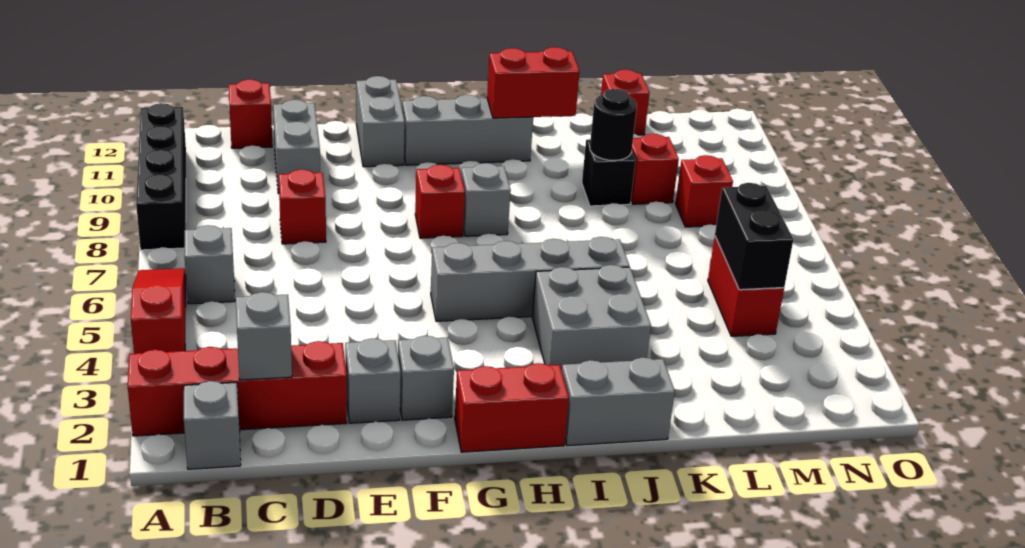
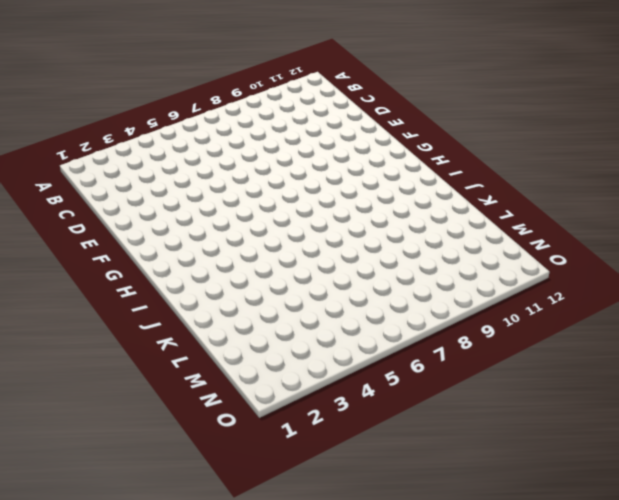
none -> red brick A2:D2 level 1
none -> red slope A4:A6 level 1 top 4
none -> black brick A8:A11 level 1

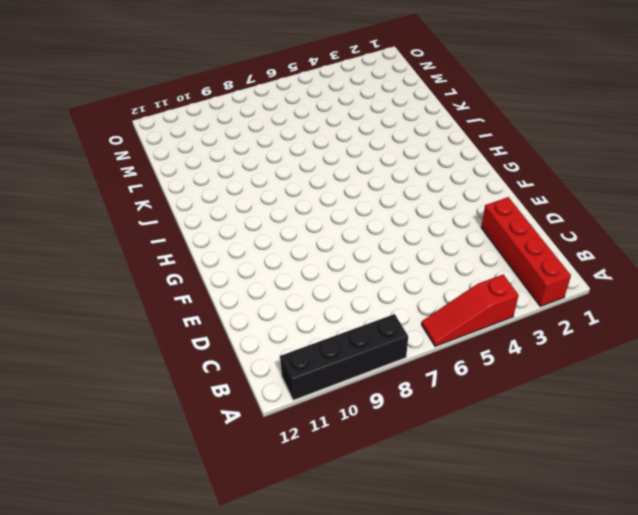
none -> grey brick B1 level 1
none -> grey brick B6 level 1
none -> red brick C12 level 1

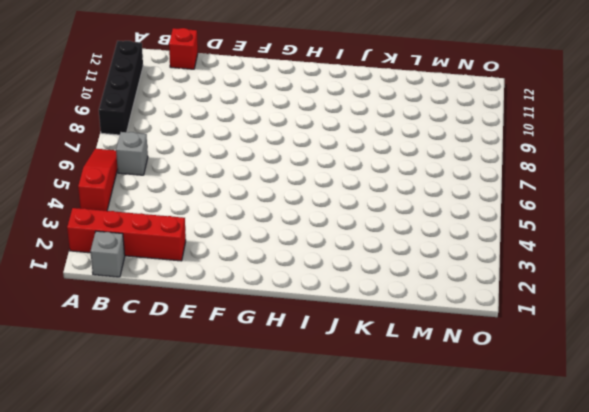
none -> red brick D8 level 1
none -> grey brick D10:D11 level 1
none -> grey brick E2 level 1

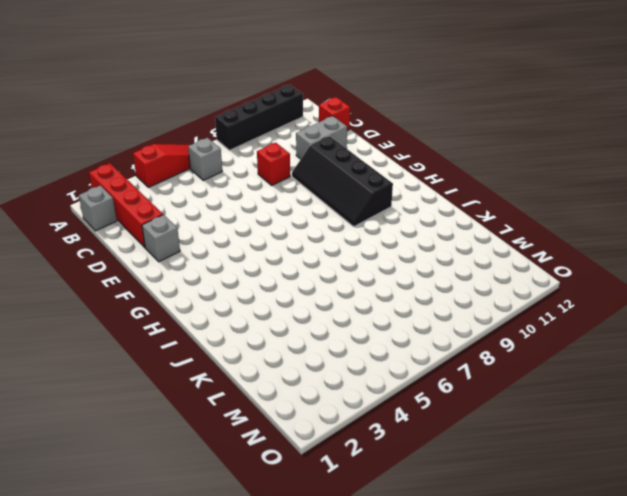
black slope E9:H10 level 1 top 10 -> none
none -> grey brick F2 level 1
none -> grey brick F11:F12 level 1
none -> red brick G1:H1 level 1

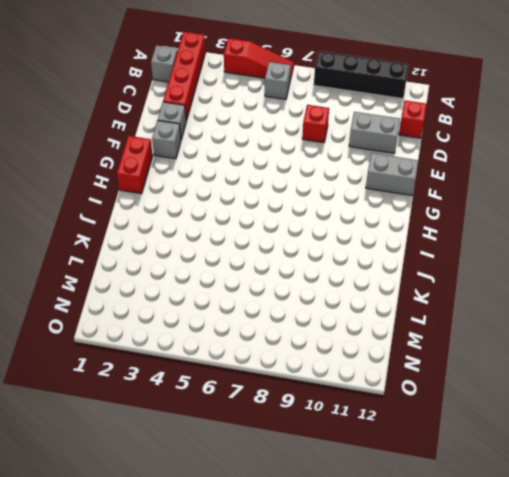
none -> grey brick G5:J5 level 1
none -> red brick G8 level 1
none -> grey brick G11:I11 level 1

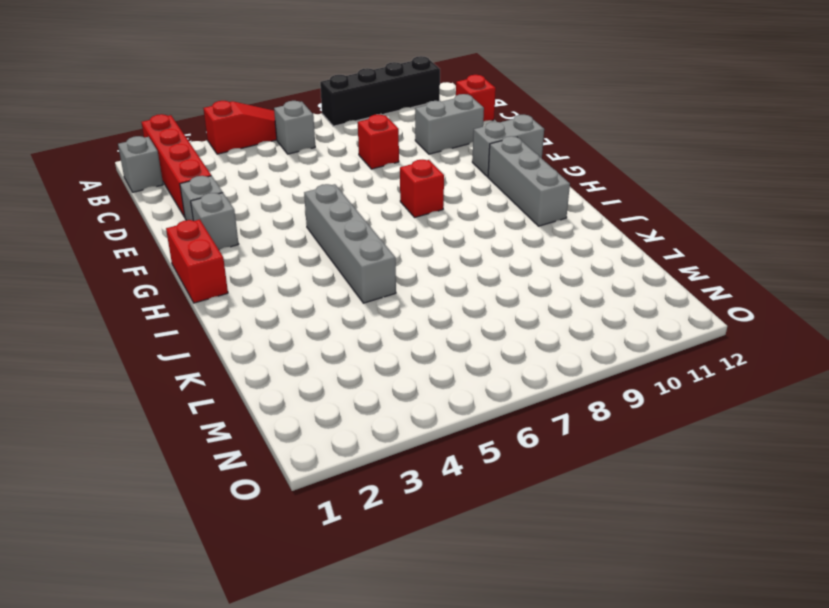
none -> grey brick H8 level 1
none -> grey brick I1:J1 level 1
none -> grey brick I3:J4 level 1

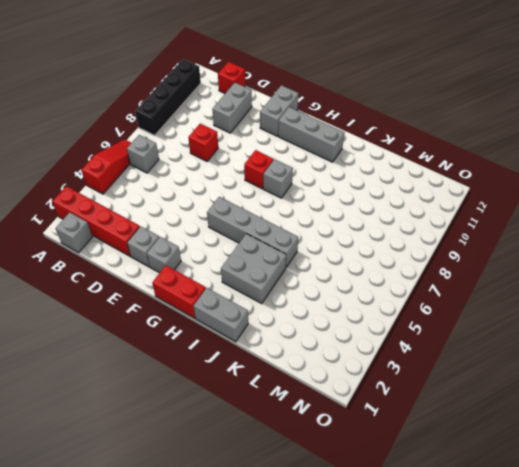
none -> black brick K9 level 1
none -> red brick L9 level 1
none -> red brick L12 level 1

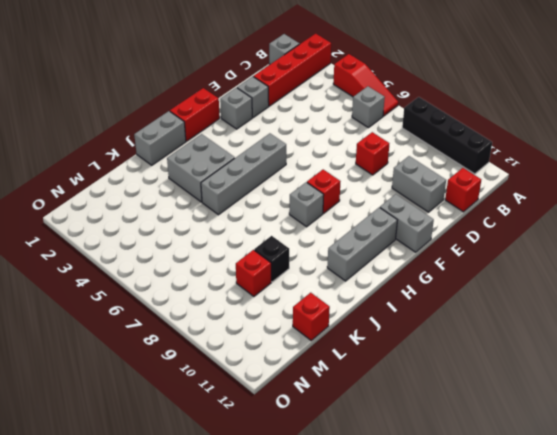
none -> red brick M4:M5 level 1
none -> red brick M8 level 1
none -> grey brick C2 level 2

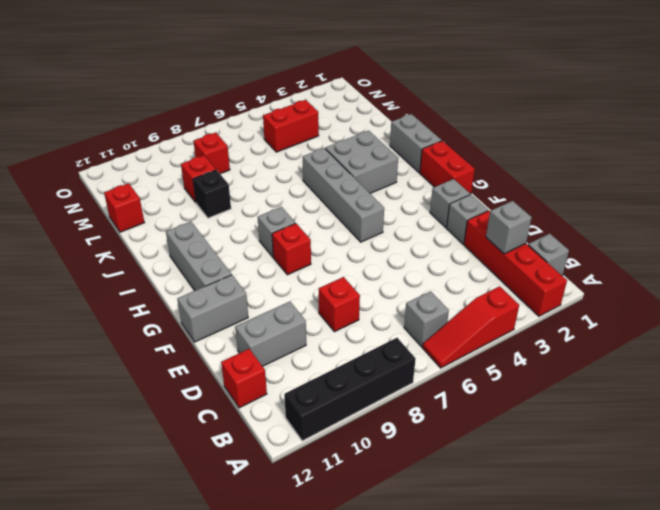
none -> red brick I11:J11 level 2
none -> black round brick K9 level 2
none -> black brick M4:M5 level 2

